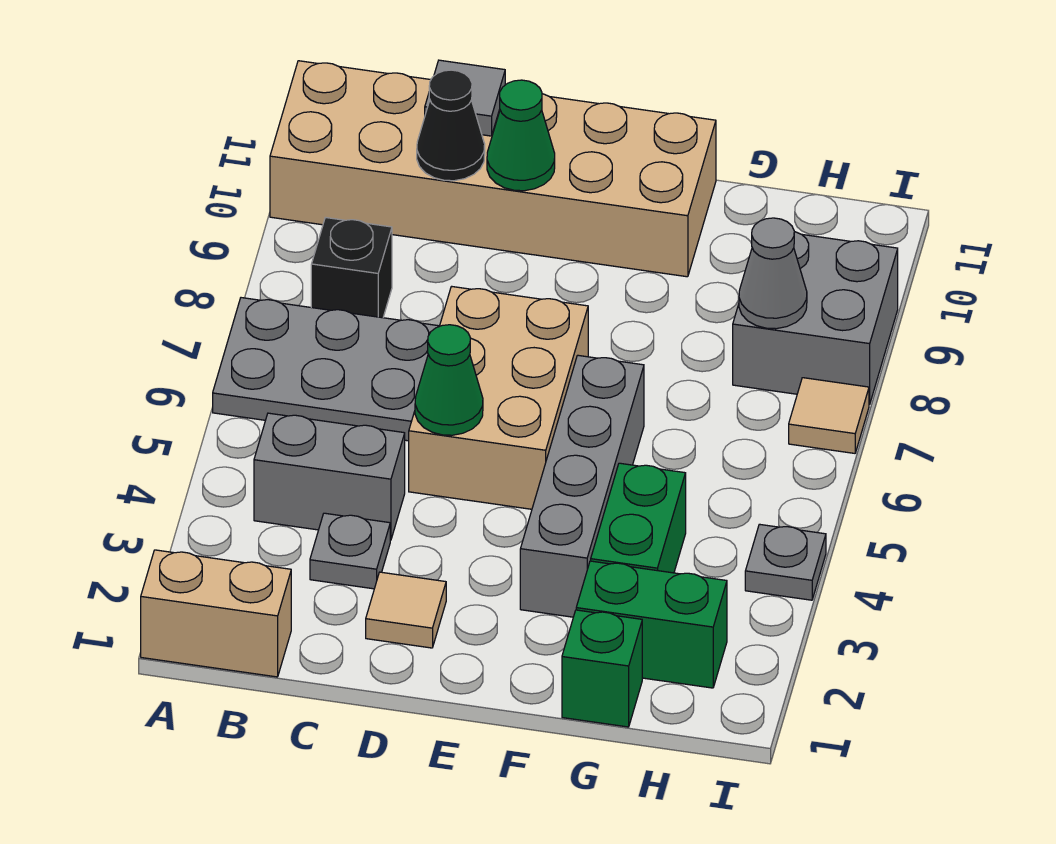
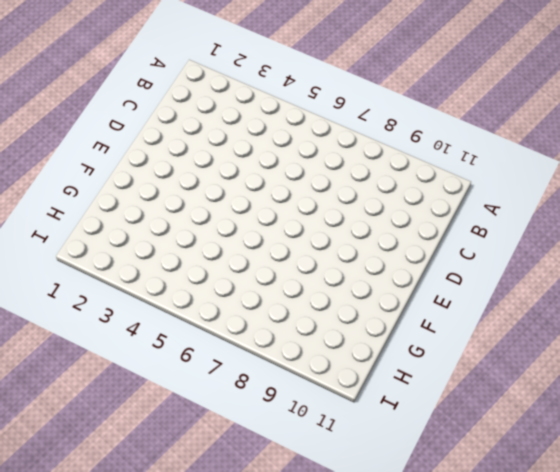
none -> tan brick A1:B1 level 1
none -> grey plate A6:C7 level 1
none -> tan brick A10:F11 level 1

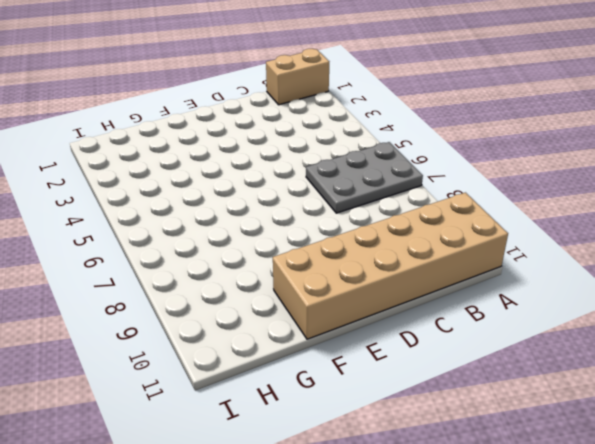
none -> grey brick B4:C4 level 1
none -> black brick B8 level 1
none -> grey plate C3 level 1

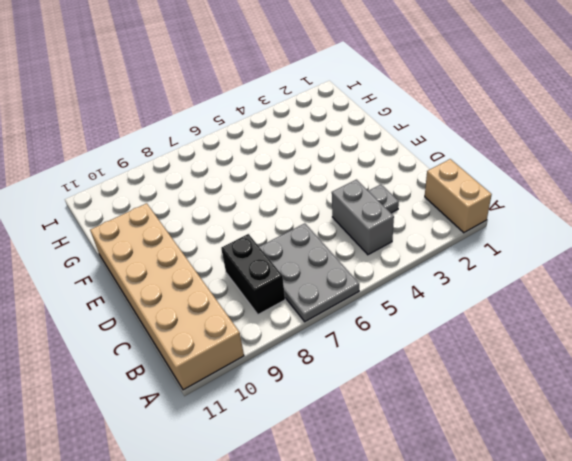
black brick B8:C8 level 1 -> black brick B8 level 1
none -> tan tile D2 level 1
none -> tan brick D5:E7 level 1
none -> grey brick F3:F6 level 1

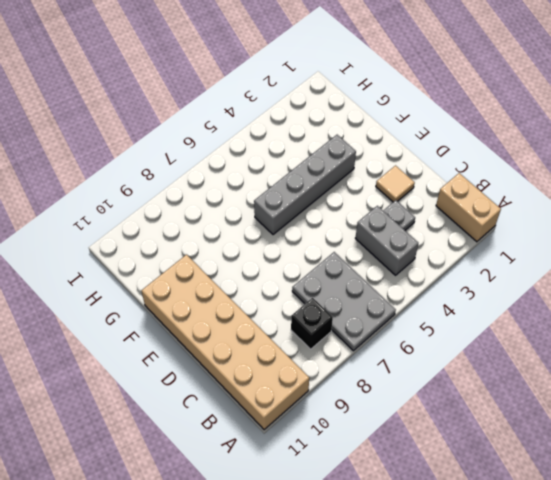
none -> tan brick D5:E7 level 1
none -> green brick G1 level 1
none -> green brick G2:H2 level 1

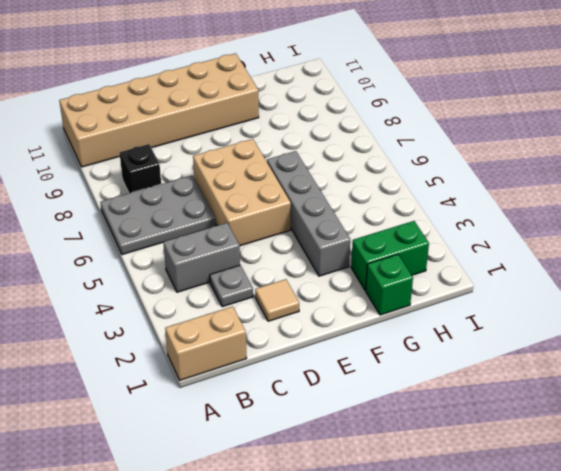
none -> green brick G3:G4 level 1
none -> grey brick H8:I9 level 1
none -> grey plate I4 level 1

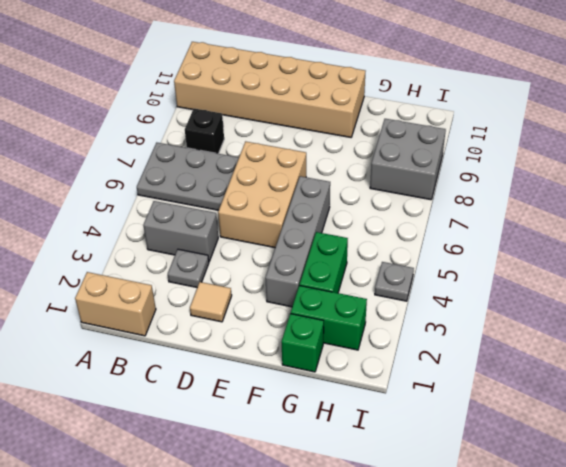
none -> tan tile I7 level 1
none -> black cone C10 level 2
none -> grey tile C11 level 2

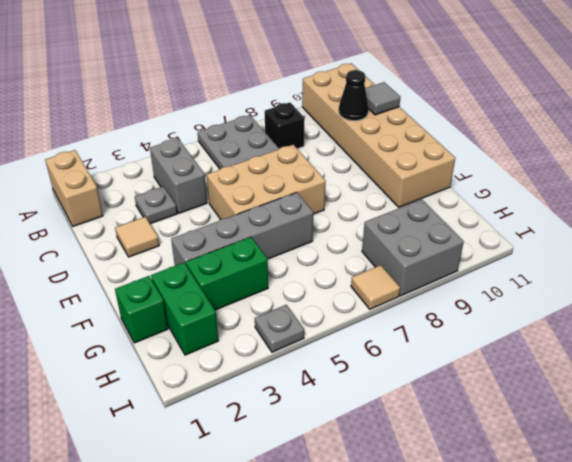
none -> green cone D5 level 2
none -> green cone D10 level 2
none -> grey cone H8 level 2

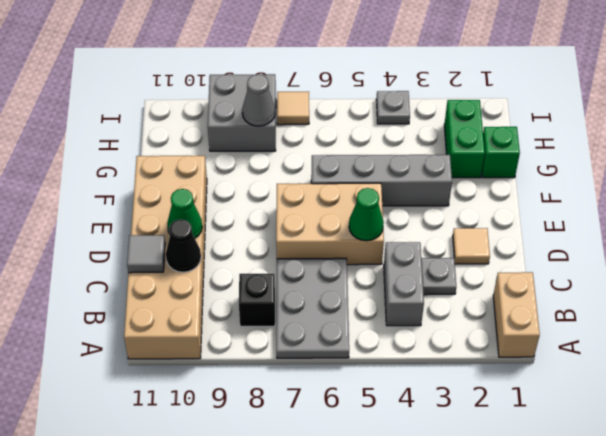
none -> green brick G3:G4 level 1

